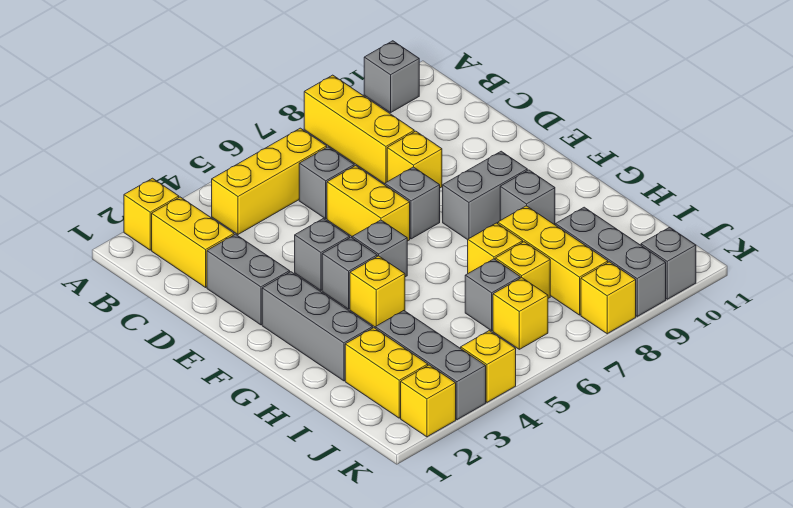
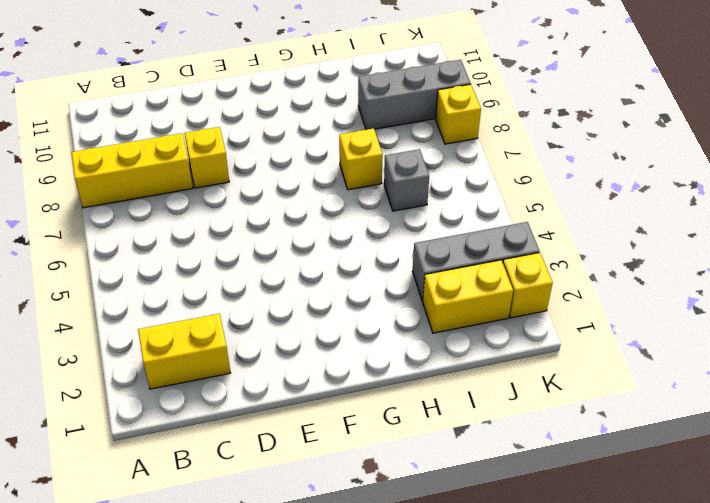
none -> yellow brick A2 level 1
none -> grey brick A10 level 1
none -> yellow brick B4:B6 level 1

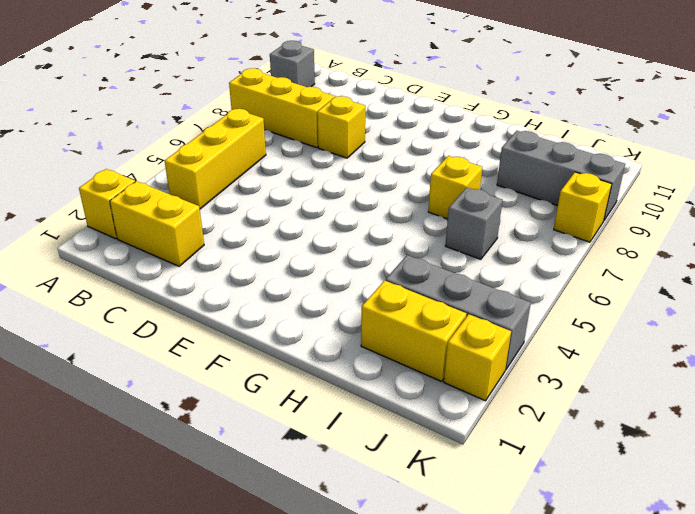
none -> grey brick C6 level 1
none -> grey brick D2:E2 level 1
none -> yellow brick D6:E6 level 1

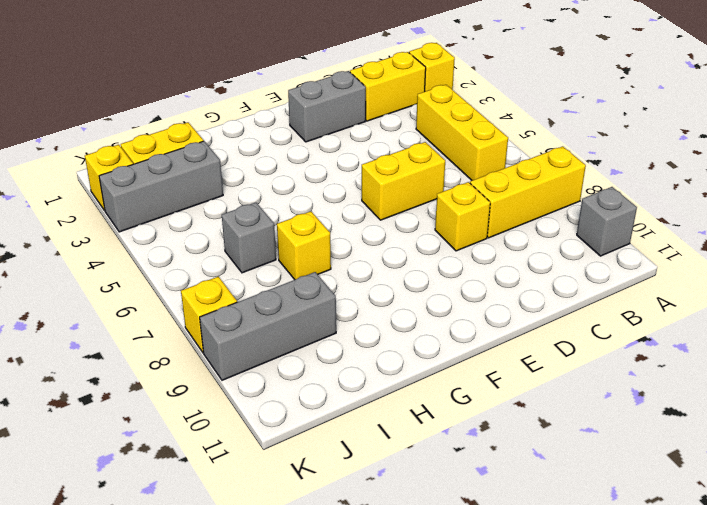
none -> grey brick C6 level 1
none -> grey brick E4 level 1
none -> grey brick E7 level 1

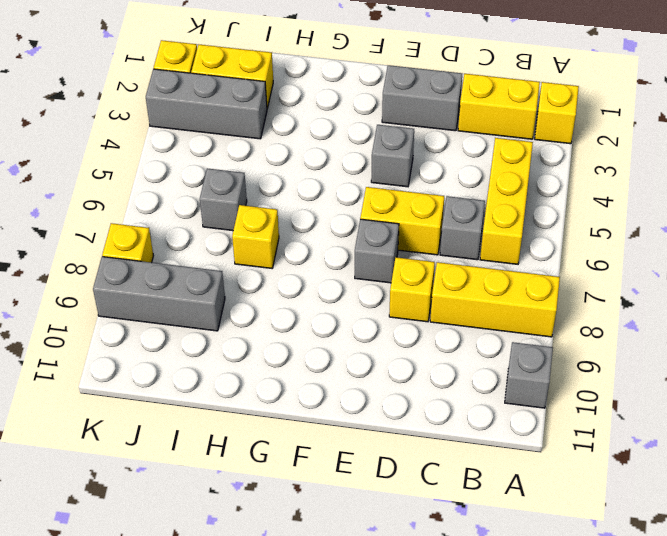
none -> grey brick F2:H2 level 1
none -> grey brick F4 level 1
none -> grey brick F5 level 1

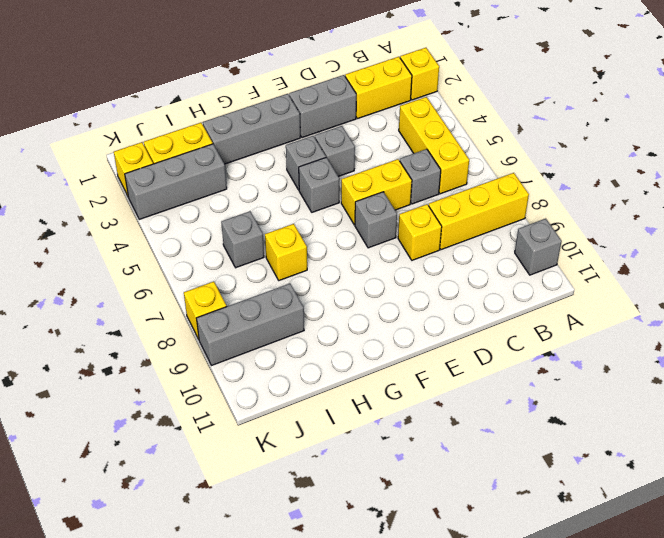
none -> grey brick F8:F9 level 1
none -> yellow brick G4 level 1
none -> grey brick G9 level 1

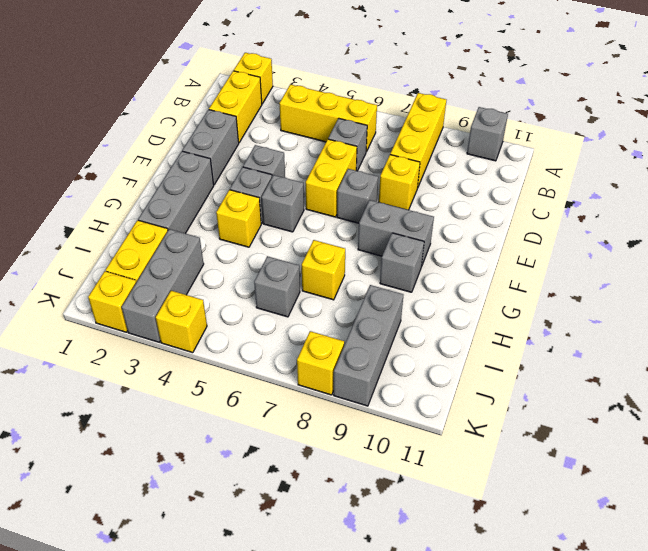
none -> yellow brick H8:J8 level 1
none -> yellow brick I7 level 1
none -> yellow brick J6 level 1

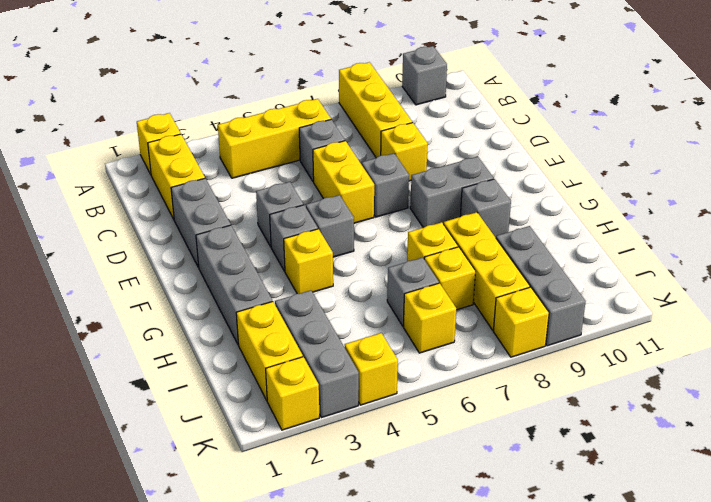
none -> grey brick K10 level 1

